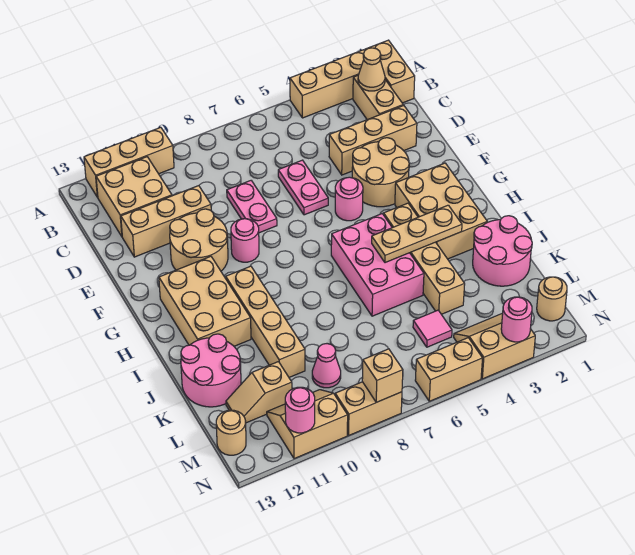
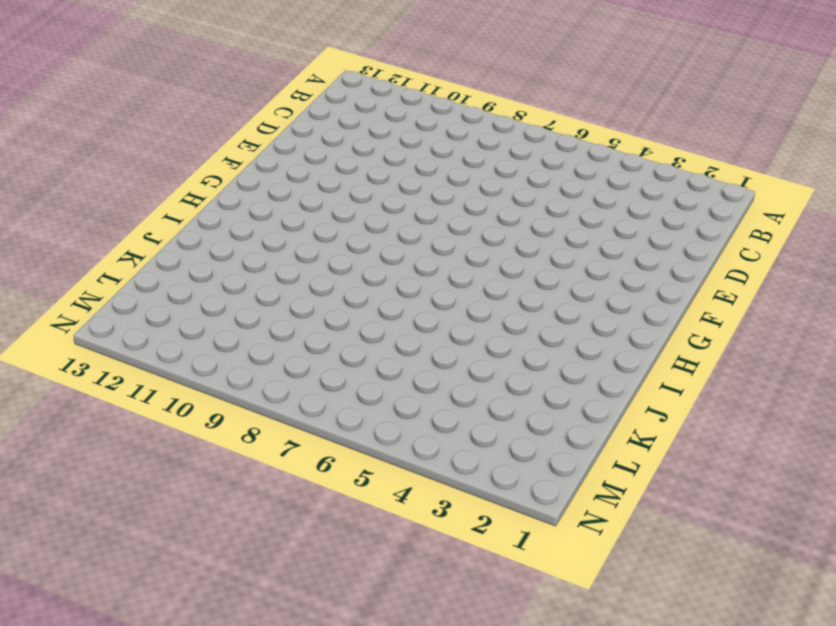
none -> tan brick A1:B1 level 1
none -> tan brick A2:A4 level 1
none -> tan brick A10:A12 level 1
none -> tan brick B2:C2 level 1

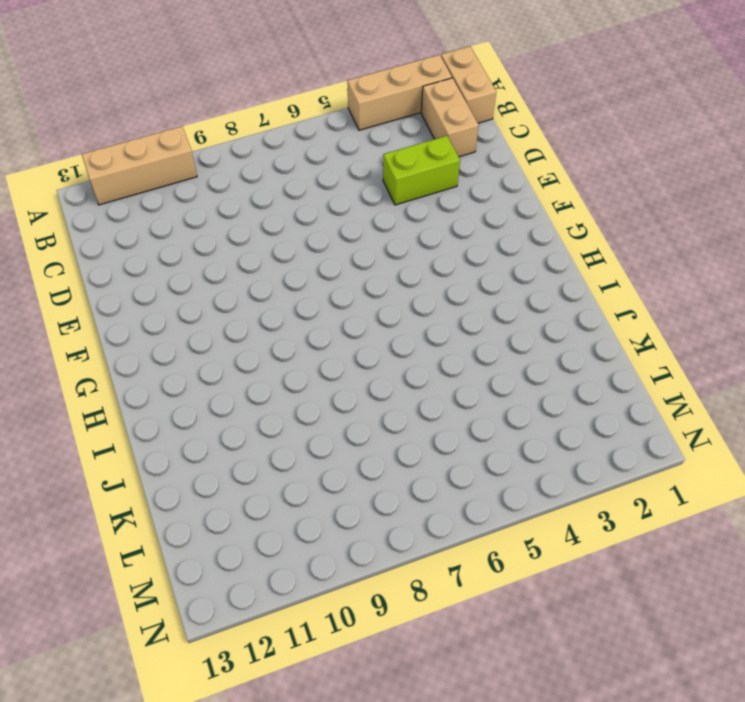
lime brick D3:D4 level 1 -> tan brick D2:D4 level 1
none -> tan brick B11:C12 level 1
none -> pink plate D6:E6 level 1
none -> pink plate D8:E8 level 1
none -> tan brick D10:D12 level 1

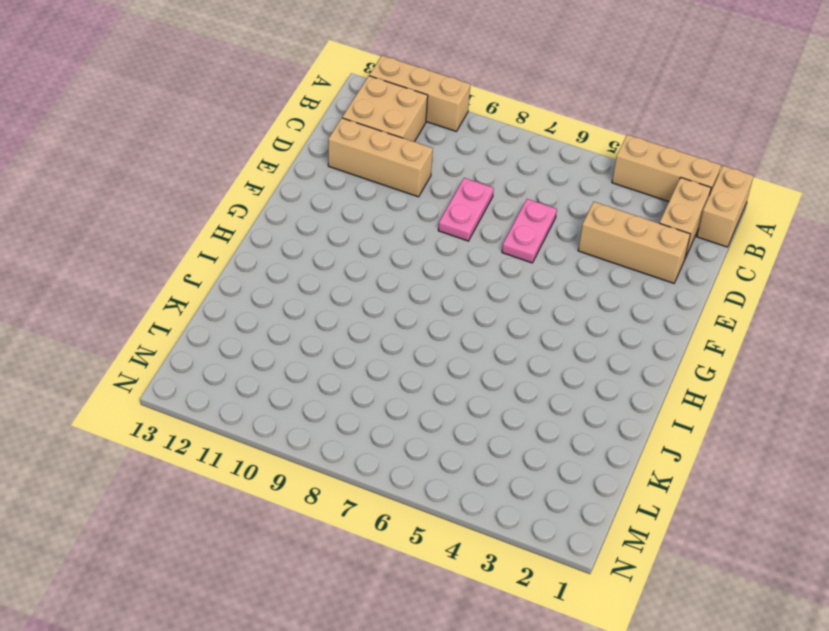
none -> tan round brick E3:F4 level 1
none -> tan round brick E10:F11 level 1
none -> pink round brick F5 level 1
none -> pink round brick F9 level 1

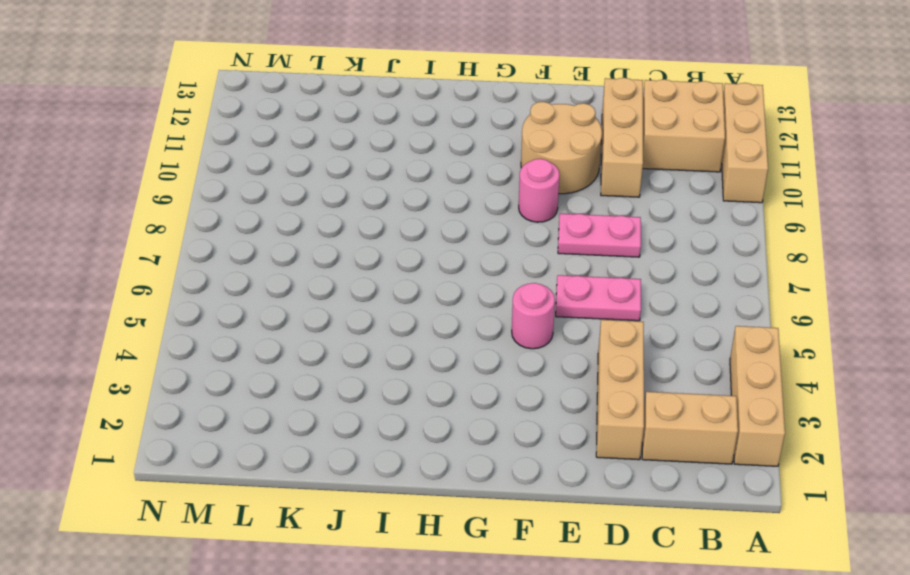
none -> tan brick A1:B1 level 1
none -> tan round brick E3:F4 level 1
none -> tan brick G2:I3 level 1
none -> tan brick G11:I12 level 1

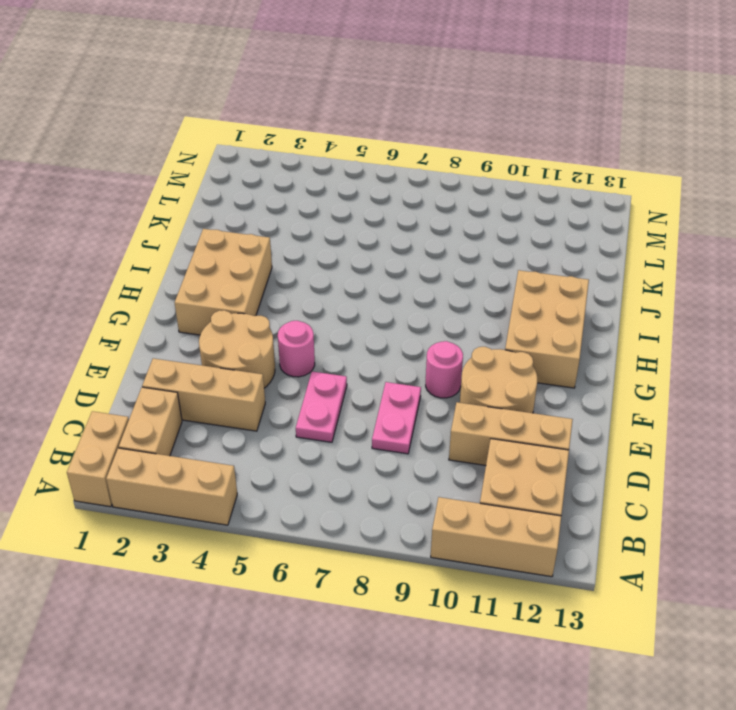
none -> tan brick H4:K4 level 1
none -> pink brick H5:J6 level 1
none -> tan brick H10:K10 level 1
none -> pink round brick J1:K2 level 1

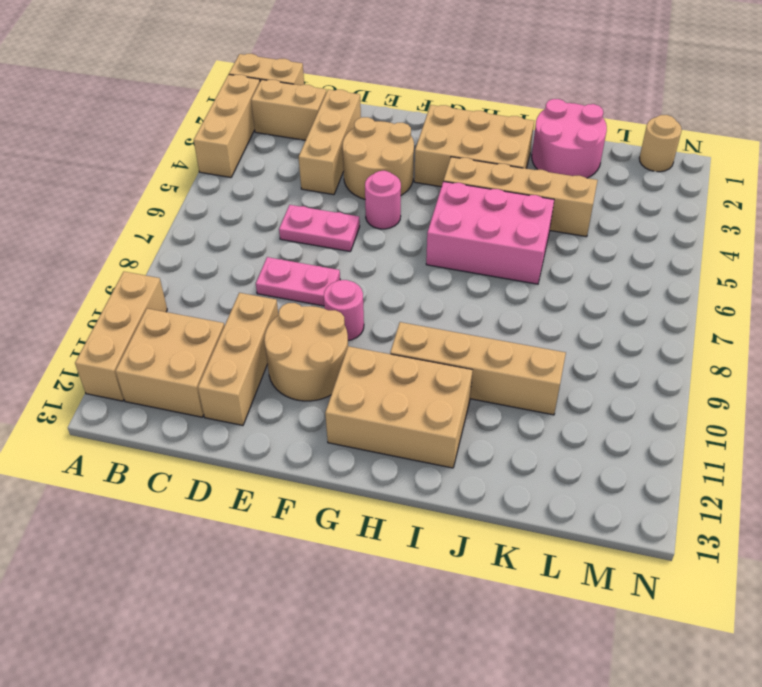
none -> pink round brick J12:K13 level 1
none -> pink tile L5 level 1
none -> pink cone L9 level 1
none -> tan slope L11:L12 level 1 top 11

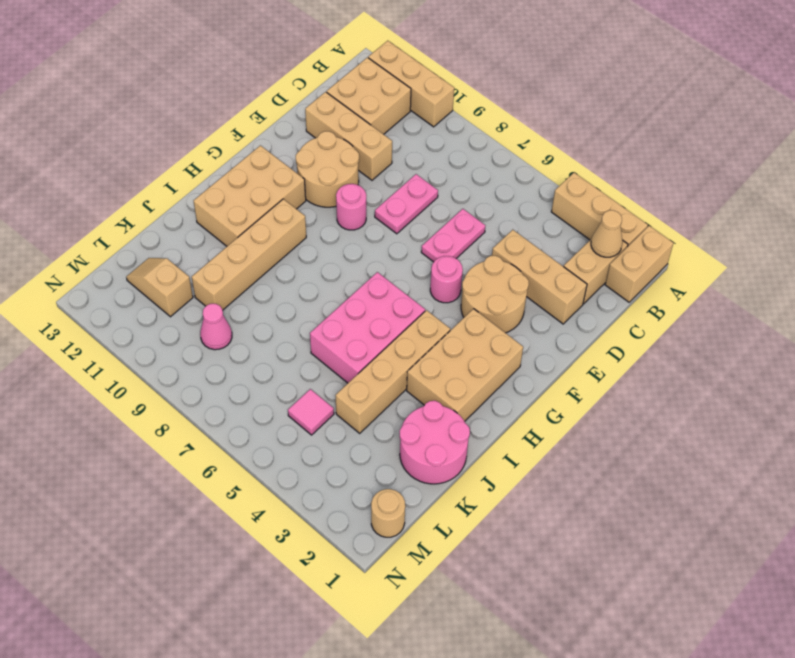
none -> pink round brick J12:K13 level 1
none -> tan slope M3:N4 level 1 top N
none -> tan slope M10:N11 level 1 top N
none -> tan round brick M13 level 1

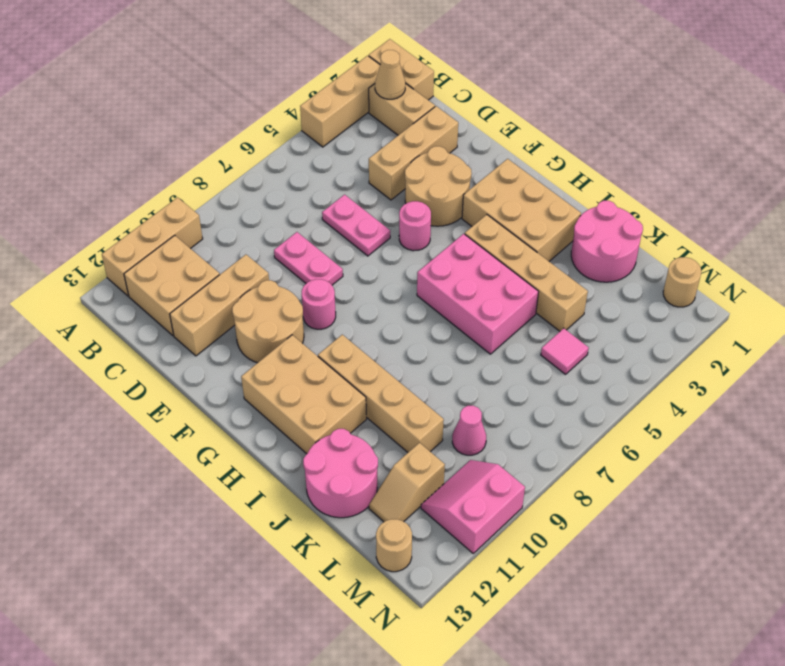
pink slope M10:N11 level 1 top N -> tan slope M10:N11 level 1 top N
none -> tan slope M3:N4 level 1 top N
none -> tan brick N5:N6 level 1
none -> tan brick N8:N9 level 1
none -> tan plate I3:I5 level 2

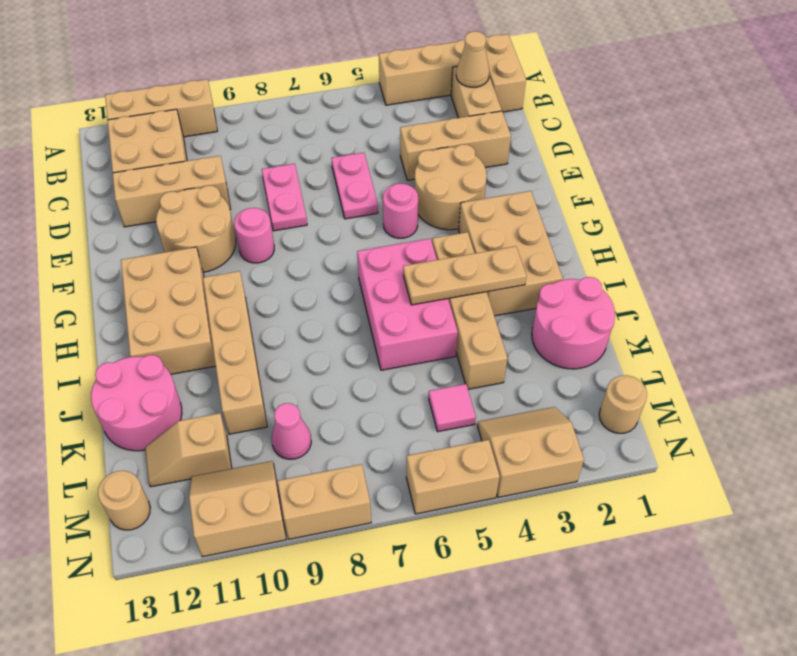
none -> pink round brick N3 level 2
none -> tan brick N8 level 2
none -> pink round brick N11 level 2

